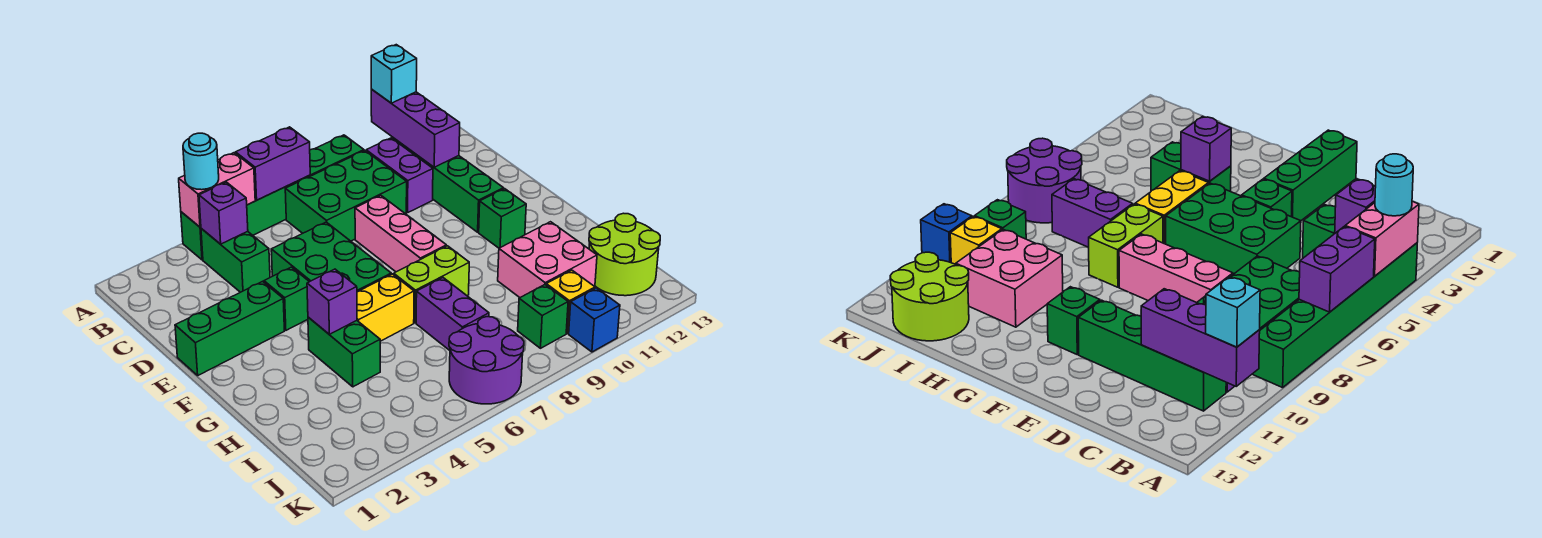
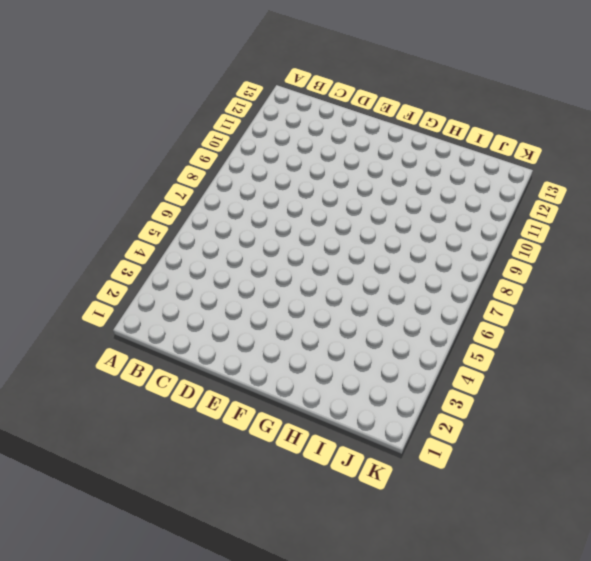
none -> green brick A4:A9 level 1
none -> green brick B4:C4 level 1
none -> green brick B7:C9 level 1

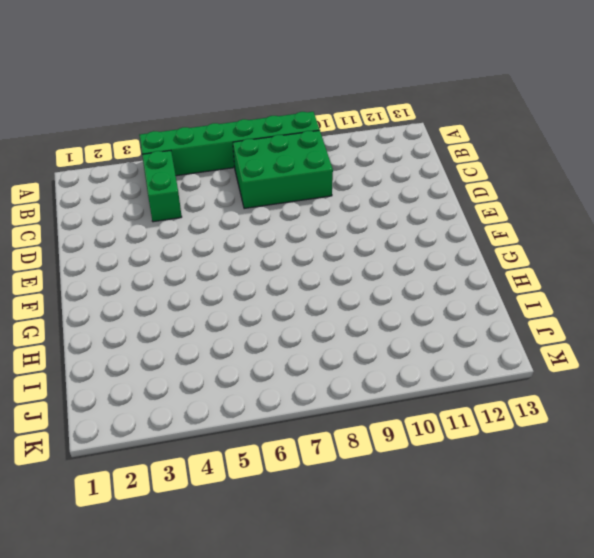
none -> purple brick B10:C10 level 1
none -> green brick B11:E11 level 1
none -> green brick D5:F6 level 1

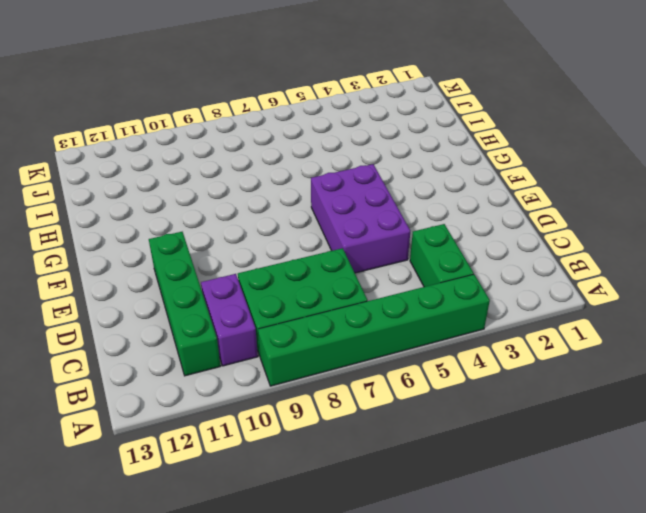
purple brick D5:F6 level 1 -> green brick D5:F6 level 1
none -> pink brick D8:F8 level 1
none -> green brick E1:E3 level 1
none -> green brick E4 level 1

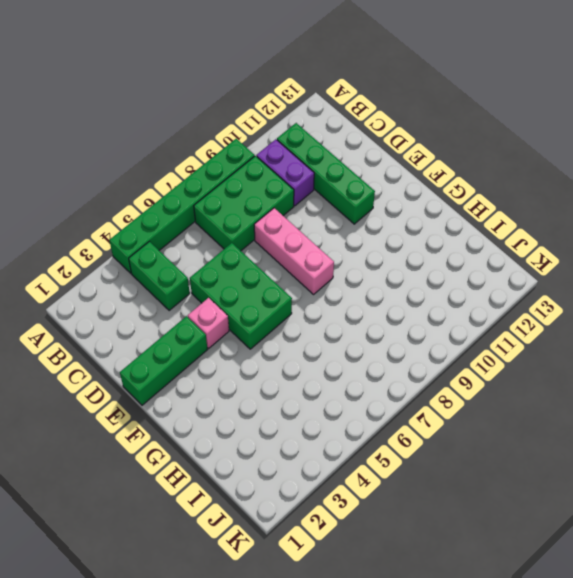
pink brick E4 level 1 -> green brick E4 level 1
none -> green brick F11 level 1
none -> green brick G4:H4 level 1
none -> yellow brick G5:G6 level 1

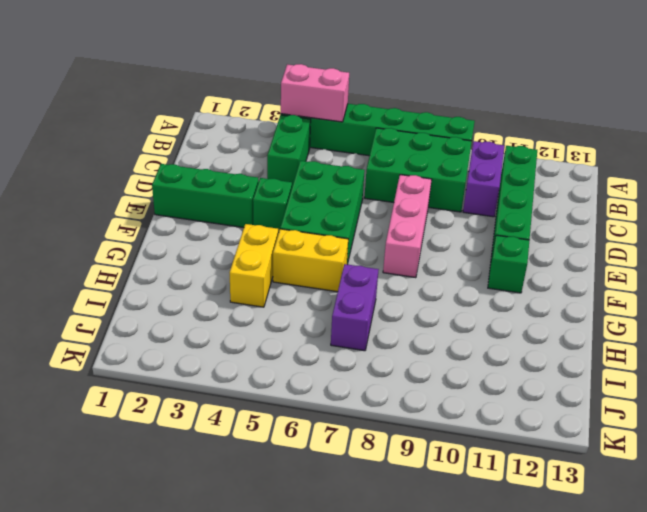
yellow brick G4:H4 level 1 -> green brick G4:H4 level 1
none -> lime brick G7:G8 level 1
none -> pink brick H10:I11 level 1
none -> lime round brick I12:J13 level 1

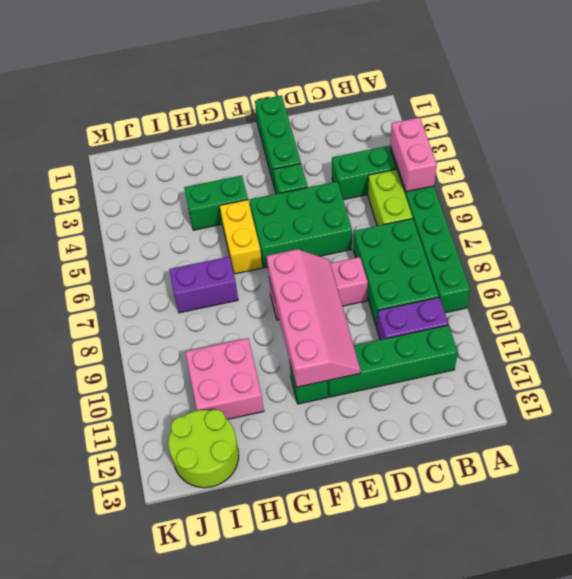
lime brick B5:B6 level 1 -> lime brick G7:G8 level 1
pink slope E8:F11 level 2 top F -> none
none -> purple round brick J6:K7 level 1
none -> green brick J9 level 1
none -> yellow brick J10 level 1

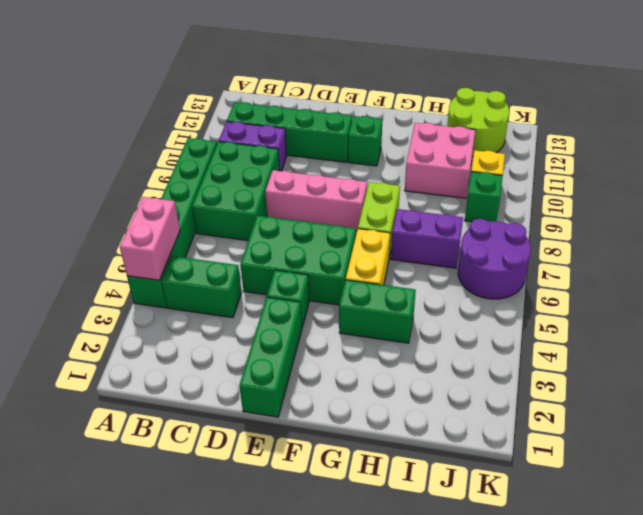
none -> blue brick K10 level 1
none -> purple brick A6:A7 level 2
none -> purple brick A11:C11 level 2

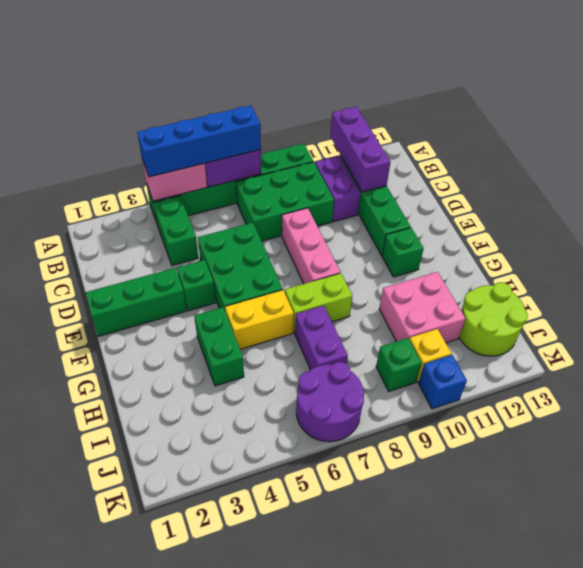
blue brick A4:A7 level 3 -> cyan round brick A4 level 3
none -> purple brick B4 level 2
none -> purple brick G4 level 2
none -> cyan brick A11 level 3

